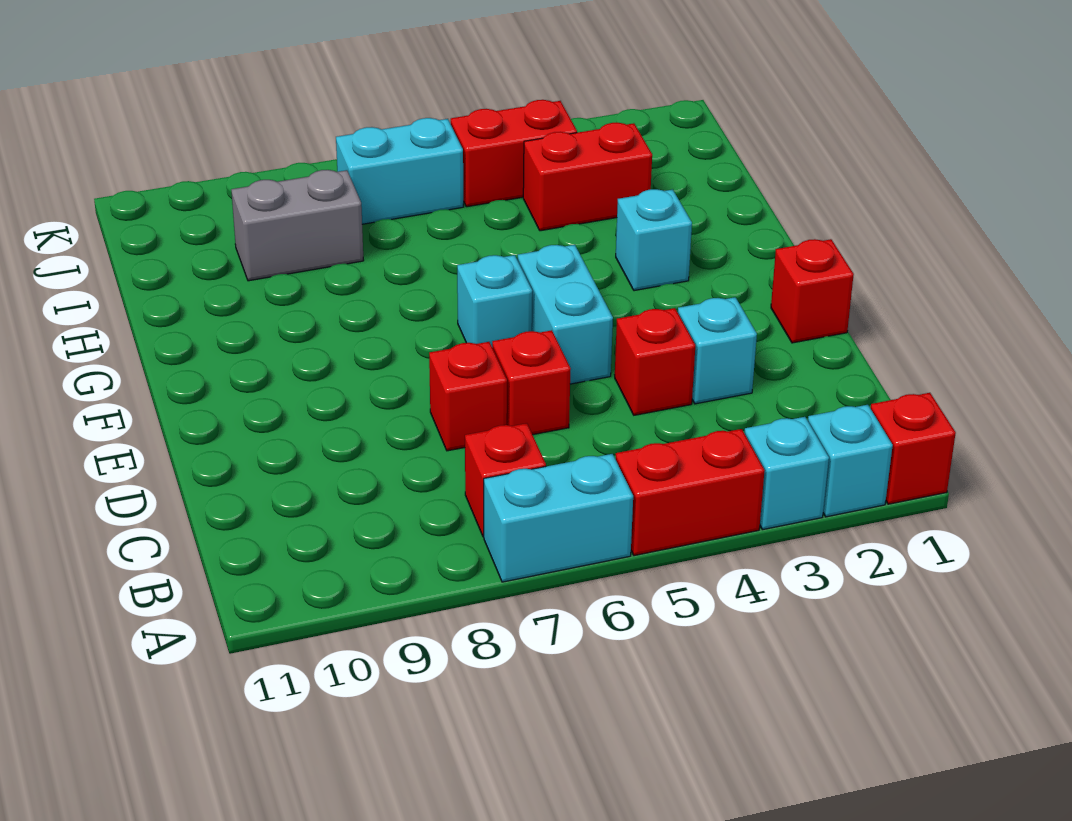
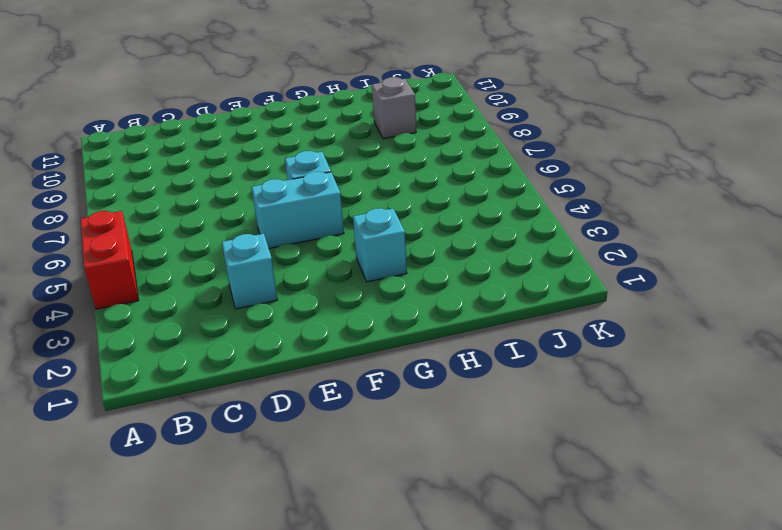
grey brick I9 level 1 -> grey brick I8:I9 level 1
none -> red brick A1 level 1
none -> cyan brick A2 level 1
none -> cyan brick A3 level 1

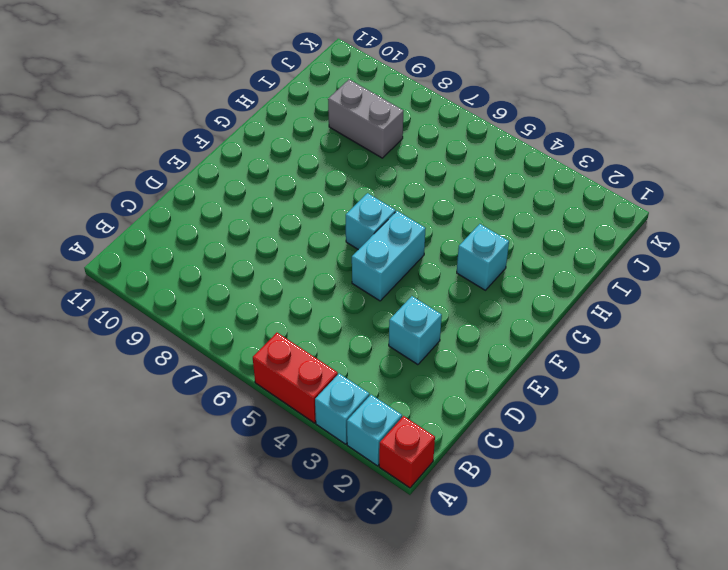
none -> cyan brick A6:A7 level 1
none -> red brick B7 level 1
none -> red brick D4 level 1

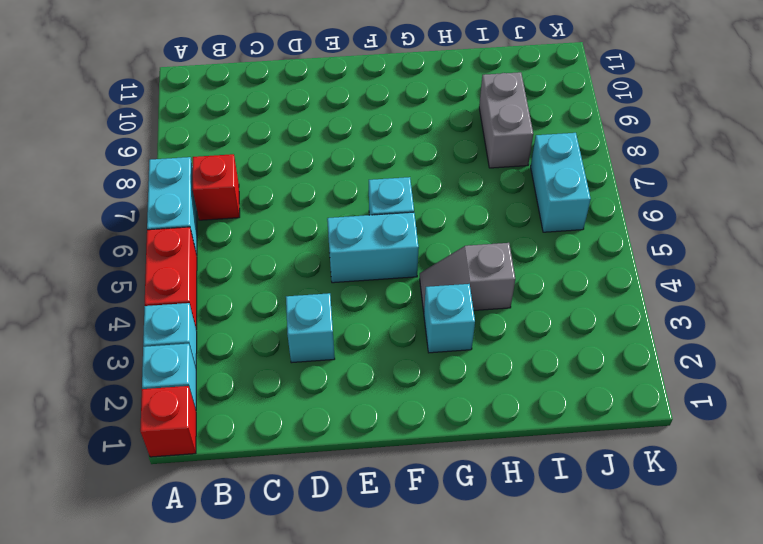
grey slope G4:H4 level 1 top H -> none
none -> red brick D4 level 1
none -> red brick D6 level 1
none -> red brick D7 level 1

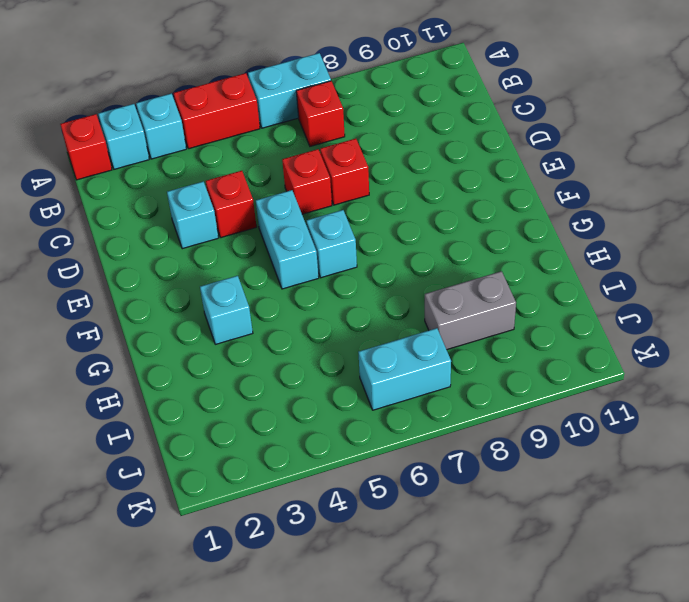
none -> red brick E1 level 1
none -> red brick I3:I4 level 1
none -> red brick J4:J5 level 1

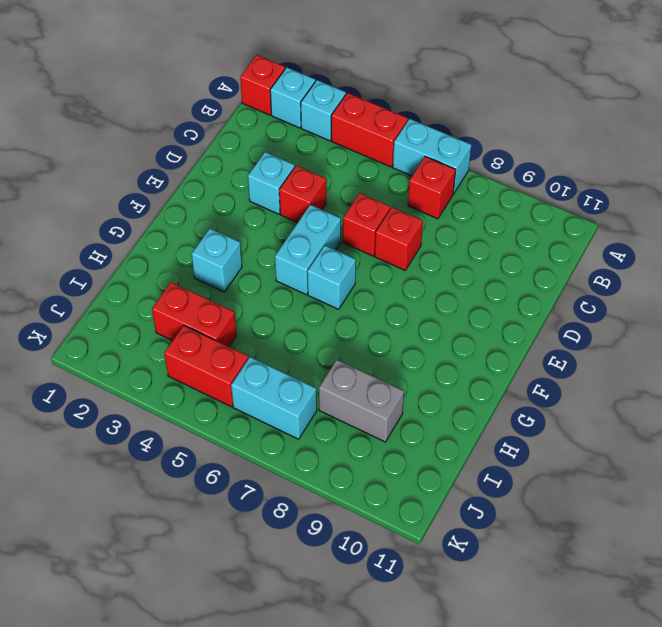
none -> red brick E1 level 1

